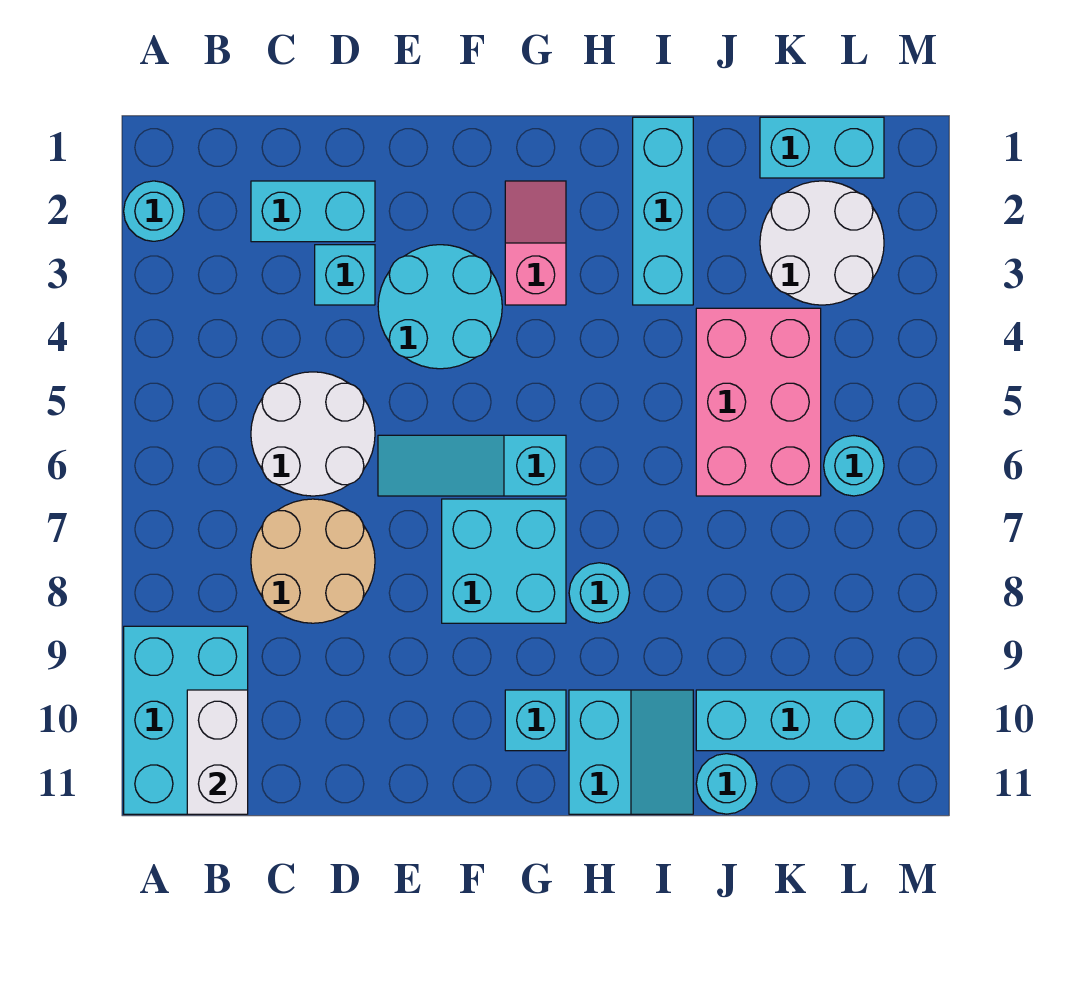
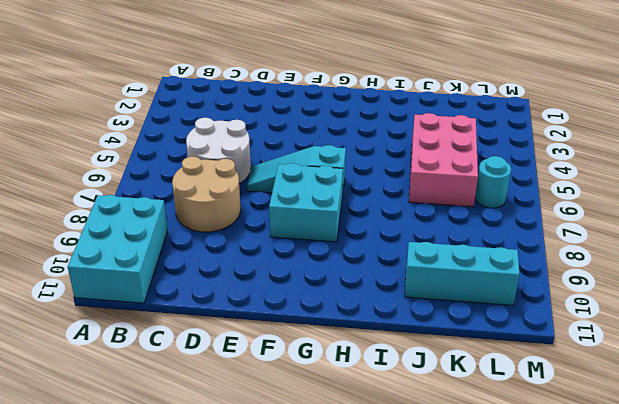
none -> cyan round brick A2 level 1
none -> cyan brick C2:D2 level 1
none -> cyan brick D3 level 1

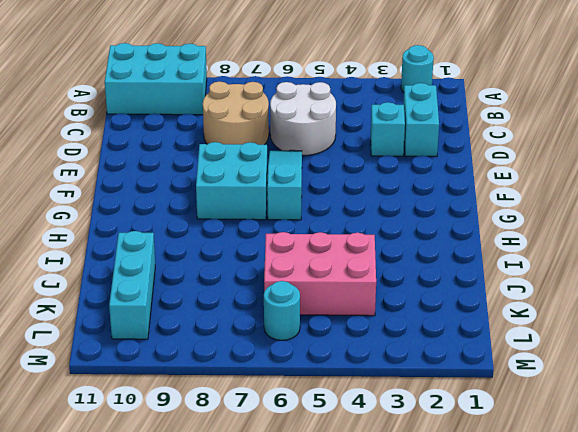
none -> cyan round brick E3:F4 level 1
none -> pink slope G2:G3 level 1 top 3
none -> cyan brick G10 level 1

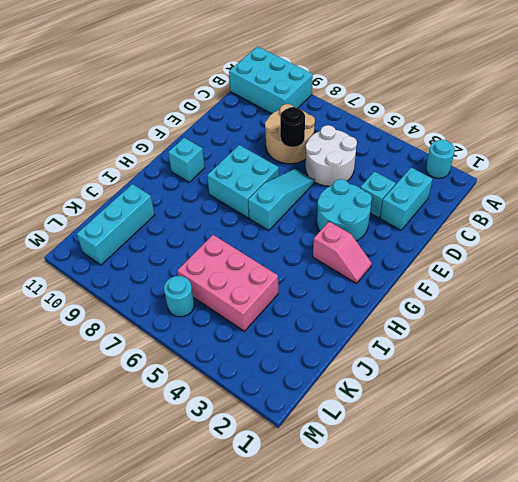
black round brick D7 level 2 -> none
none -> cyan round brick H8 level 1
none -> cyan slope H10:I11 level 1 top H
none -> cyan brick I1:I3 level 1

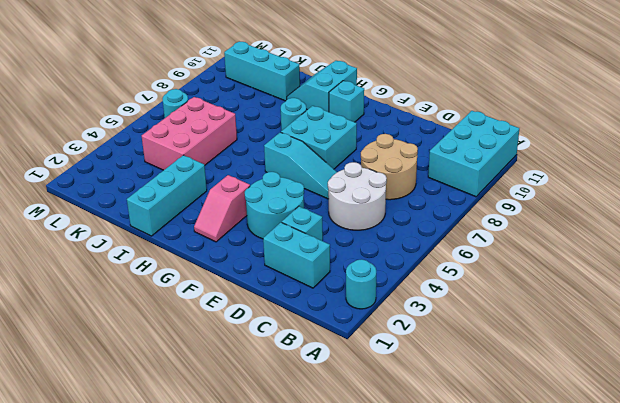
none -> cyan round brick J11 level 1
none -> cyan brick K1:L1 level 1
none -> white round brick K2:L3 level 1

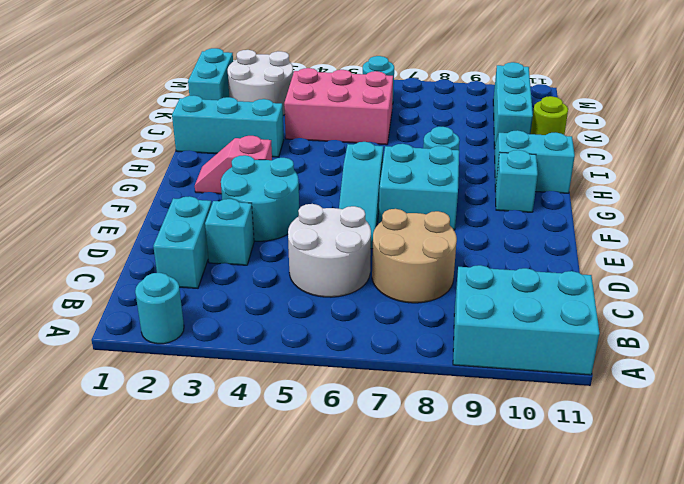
lime round brick J11 level 1 -> cyan round brick J11 level 1
none -> white brick B10:B11 level 2

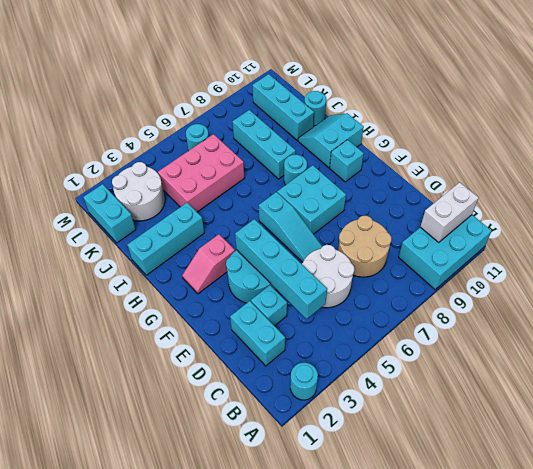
cyan brick C4:F4 level 2 -> none
cyan brick I8:K8 level 1 -> none

